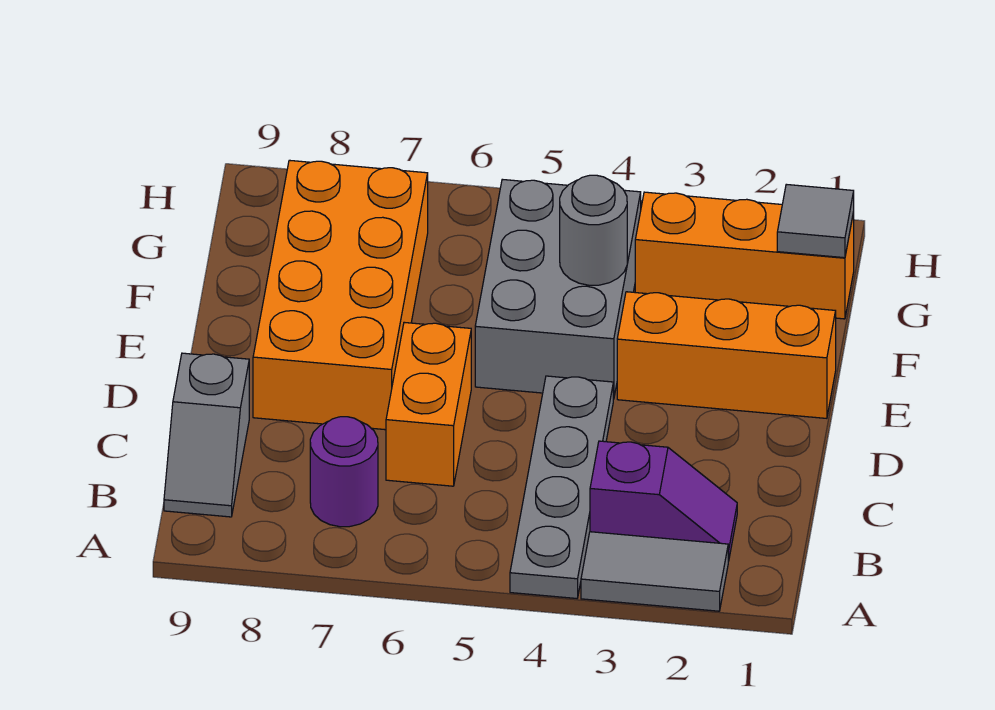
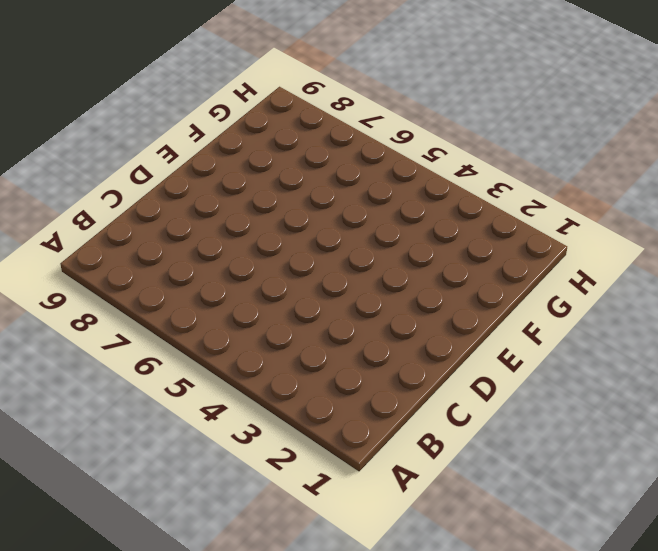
none -> grey tile A2:A3 level 1
none -> grey plate A4:D4 level 1
none -> purple slope B2:B3 level 1 top 3

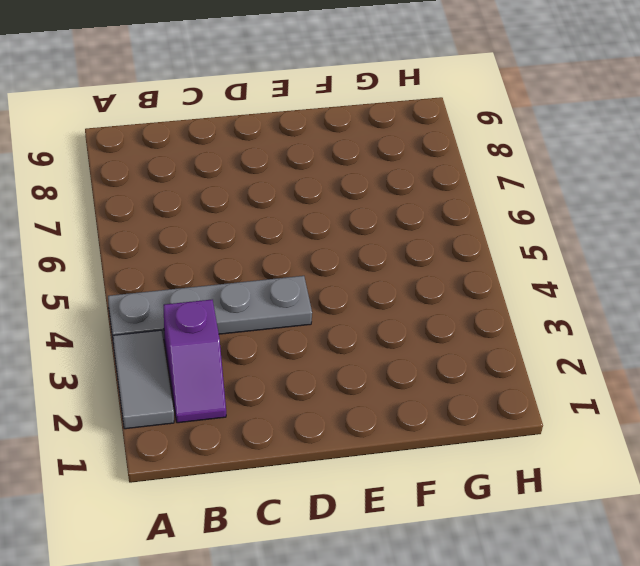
none -> purple round brick B7 level 1
none -> grey slope B9:C9 level 1 top C
none -> orange brick C6:D6 level 1

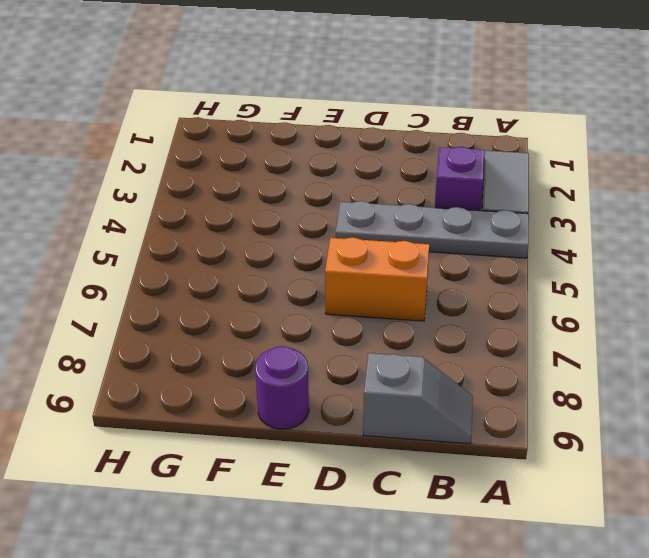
purple round brick E9 level 1 -> purple round brick B7 level 1
none -> orange brick D7:G8 level 1
none -> orange brick E1:E3 level 1
none -> grey brick E4:G5 level 1

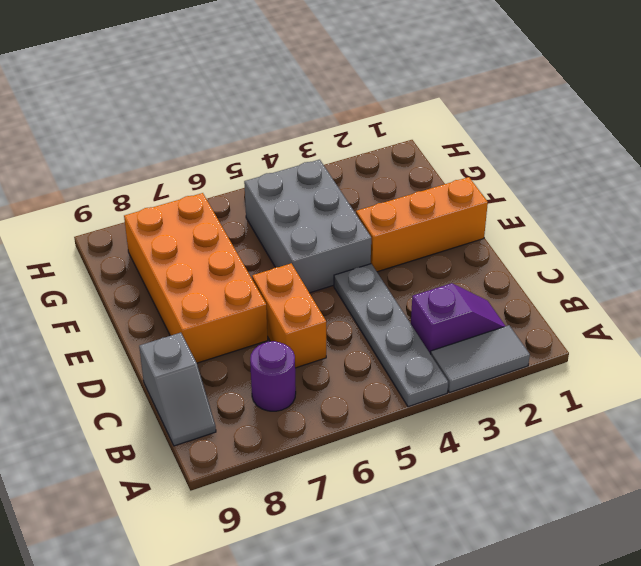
none -> orange brick G1:G3 level 1
none -> grey round brick F4 level 2
none -> grey tile G1 level 2

